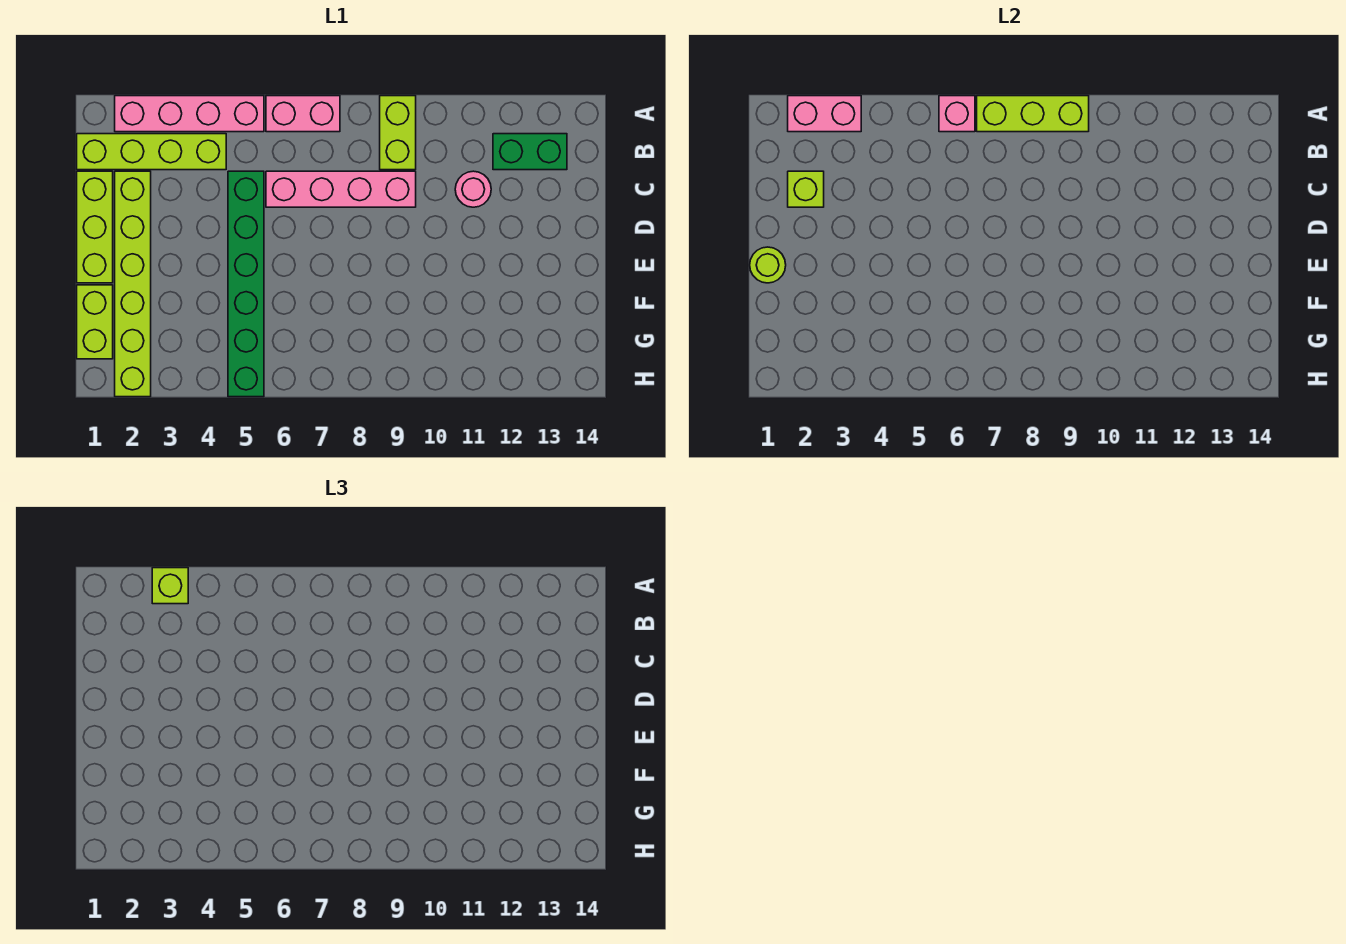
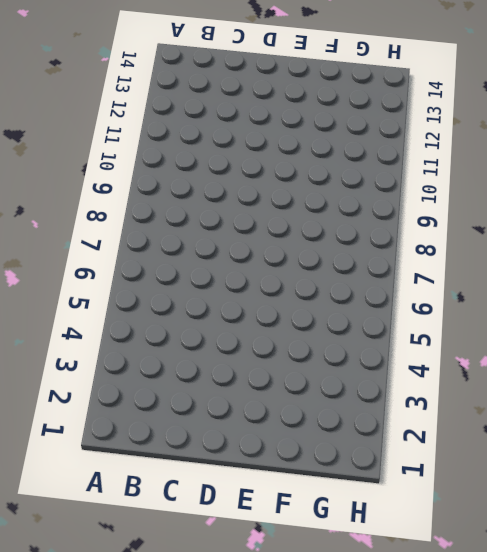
none -> pink brick A2:A5 level 1
none -> pink brick A6:A7 level 1
none -> lime brick A9:B9 level 1

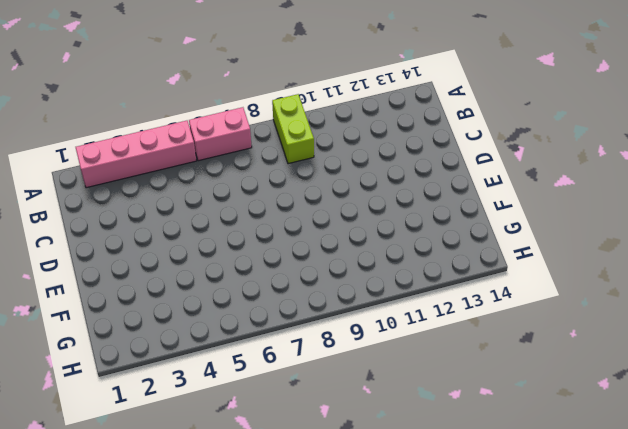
none -> lime brick B1:B4 level 1
none -> green brick B12:B13 level 1
none -> lime brick C1:E1 level 1

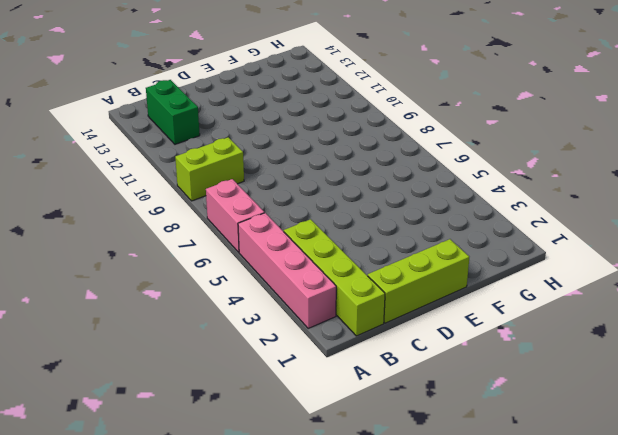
none -> lime brick C2:H2 level 1
none -> green brick C5:H5 level 1
none -> pink brick C6:C9 level 1

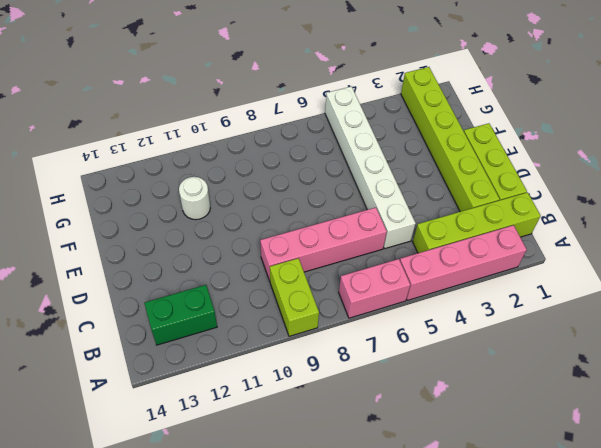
white brick C5:H5 level 1 -> green brick C5:H5 level 1
white round brick F11 level 1 -> none
none -> pink round brick C11 level 1
none -> lime brick F1:G1 level 1
none -> pink brick A2:A3 level 2

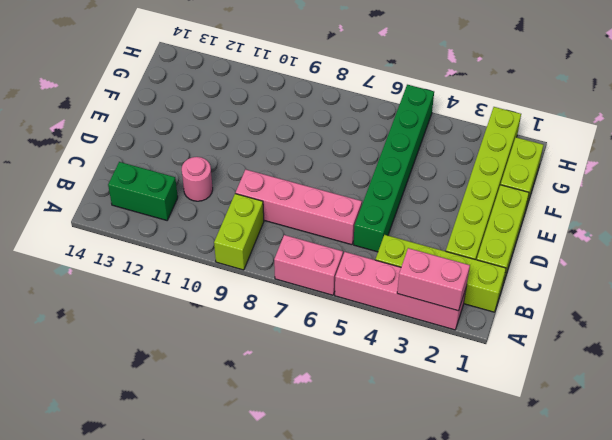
none -> pink brick A6 level 2
none -> lime brick A7:A9 level 2
none -> lime brick C2 level 2

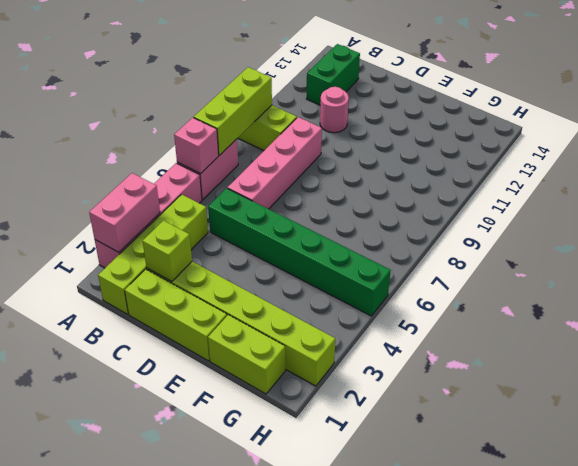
none -> lime round brick E1 level 2
none -> lime brick A3 level 3

